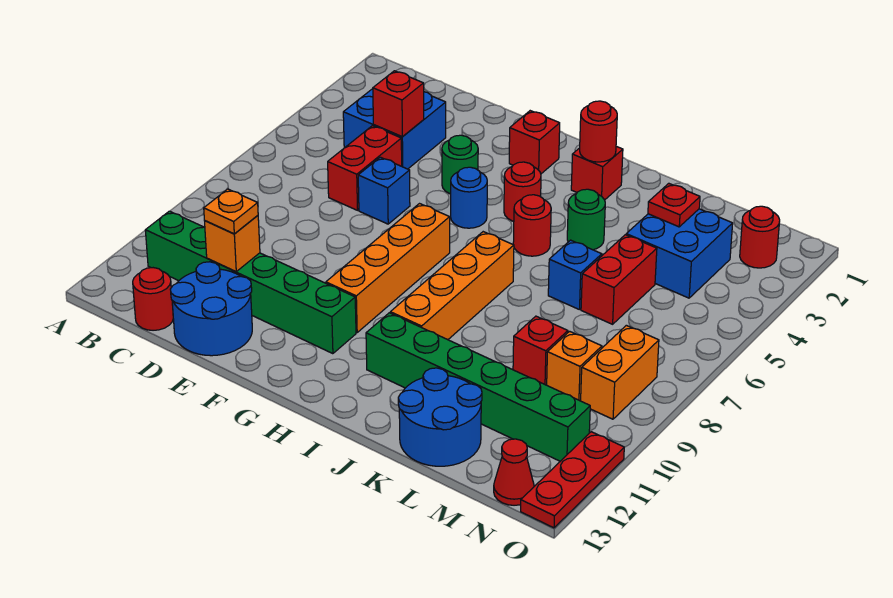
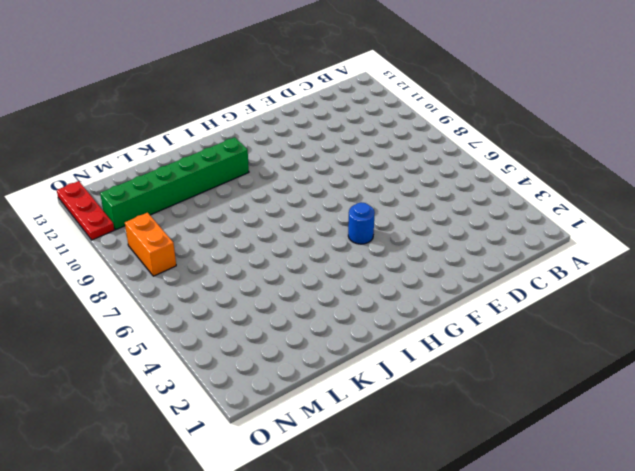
none -> green brick B11:G11 level 1
none -> blue brick C3:D4 level 1
none -> red round brick C13 level 1
none -> red brick D5:D6 level 1

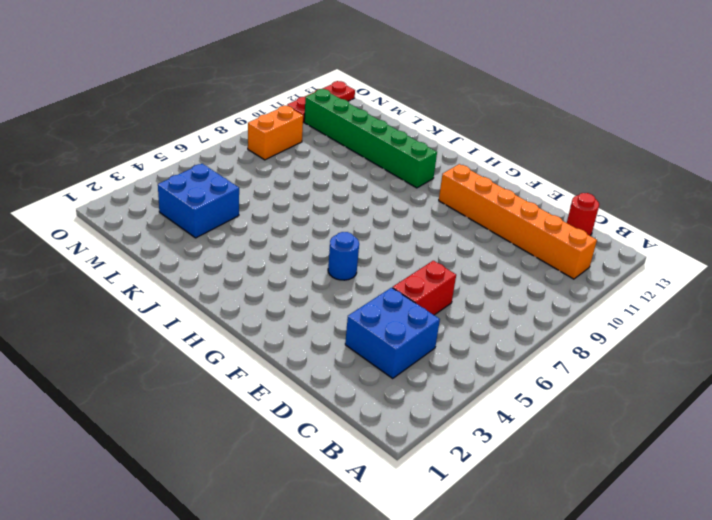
orange brick B11:G11 level 1 -> green brick B11:G11 level 1
none -> blue round brick D12:E13 level 1
none -> blue brick E6 level 1
none -> green round brick F4 level 1
none -> red brick G2 level 1

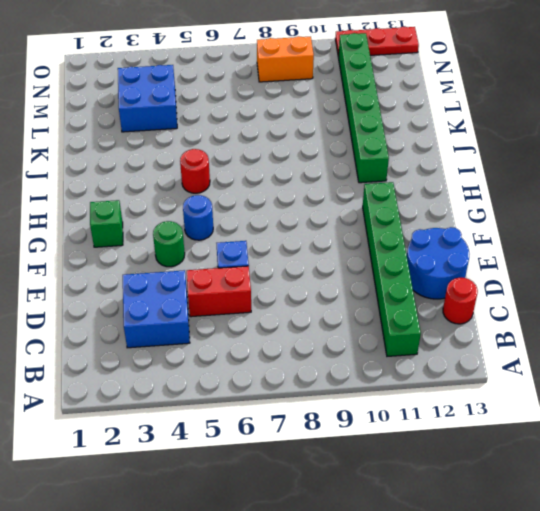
green brick G2 level 1 -> red brick G2 level 1
none -> orange brick G7:G10 level 1
none -> red round brick H4 level 1
none -> red brick I2 level 1
none -> orange brick I7:I10 level 1

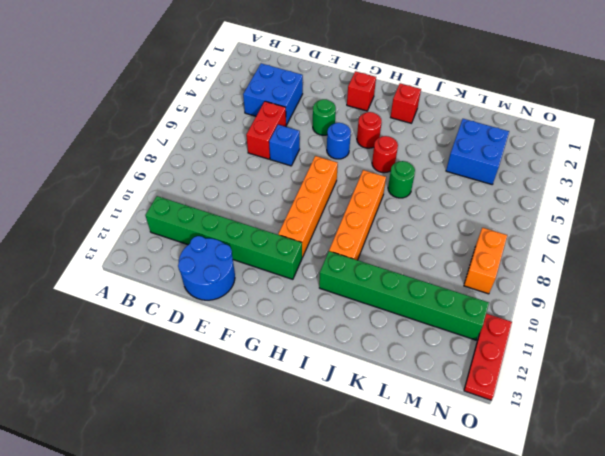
green round brick J6 level 1 -> green round brick J4 level 1
none -> red round brick C13 level 1
none -> blue brick K6 level 1
none -> blue round brick K12:L13 level 1
none -> red brick L5:L6 level 1

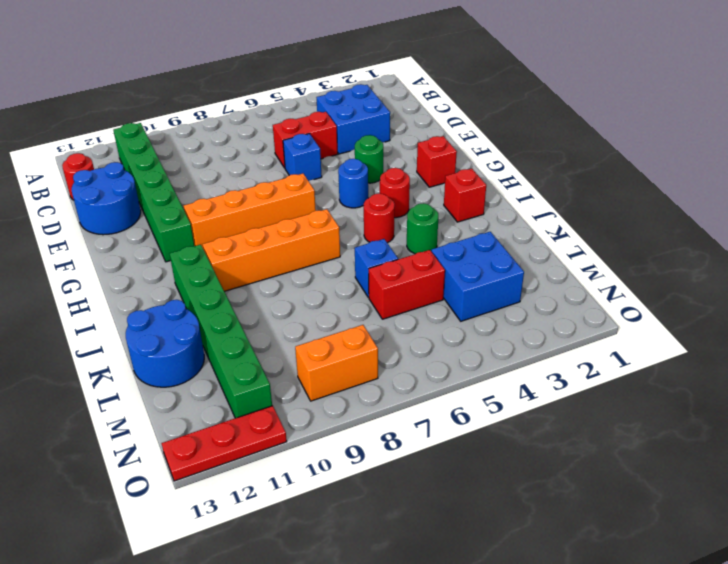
none -> red brick L9 level 1
none -> orange brick M9 level 1
none -> red round brick N2 level 1
none -> red cone N13 level 1

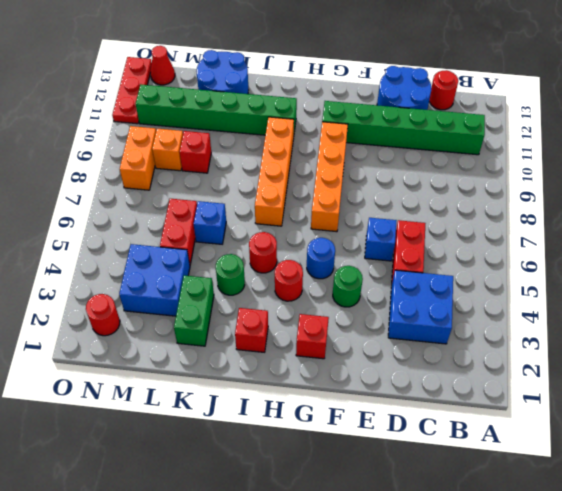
green brick K2:K3 level 1 -> none
none -> red brick D4 level 2
none -> orange brick D11 level 2
none -> red round brick I2 level 2
none -> red plate L3 level 2

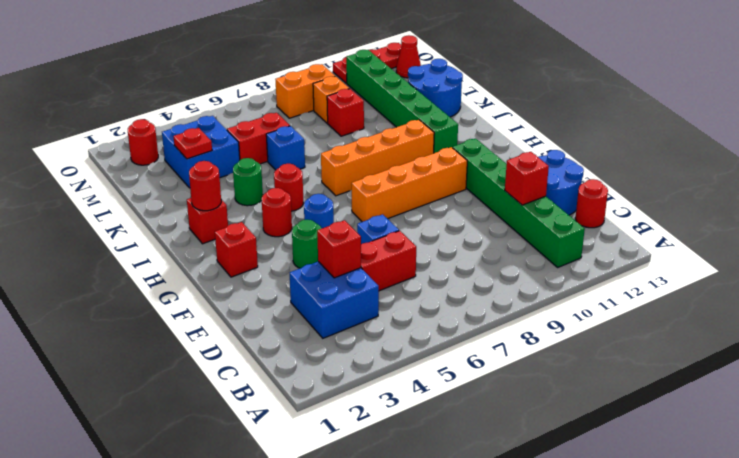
red brick D11 level 2 -> orange brick D11 level 2
none -> orange plate D11 level 3

